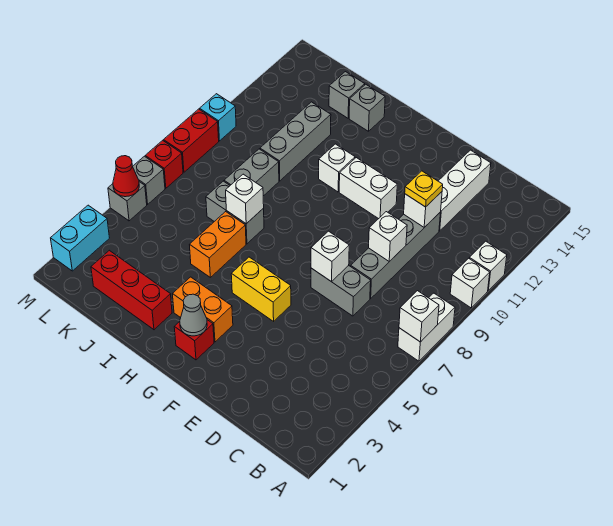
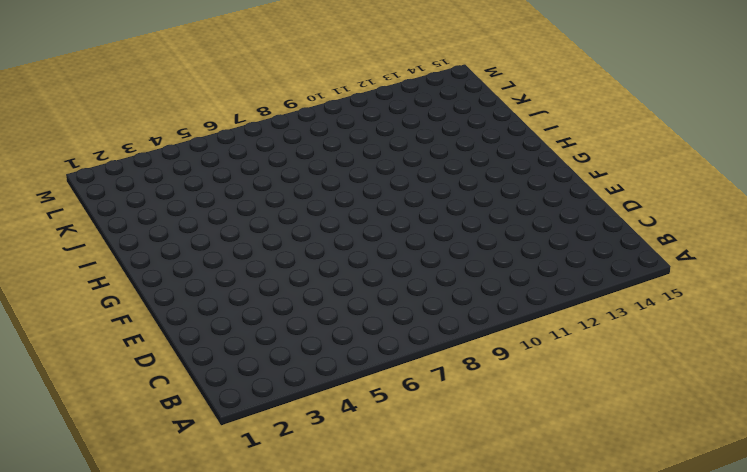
none -> white brick A7:A8 level 1
none -> white brick A10 level 1
none -> white brick A11 level 1
none -> grey brick D7:E7 level 1

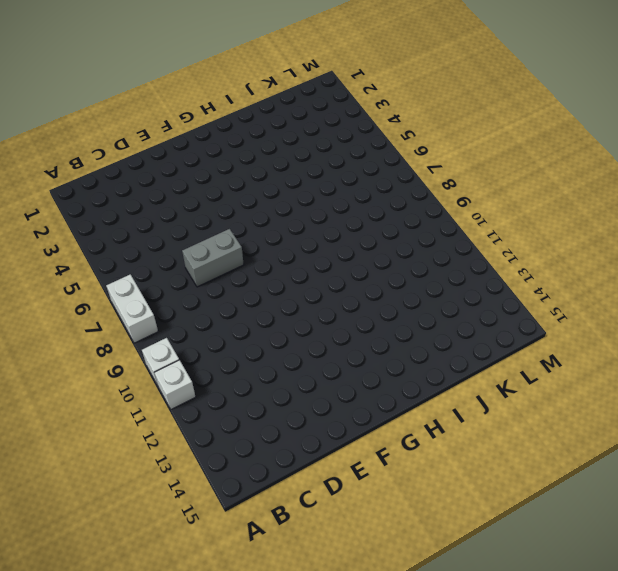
none -> grey brick D8:D11 level 1
none -> white brick D12:D14 level 1
none -> yellow brick F5:G5 level 1
none -> white brick F11:G11 level 1

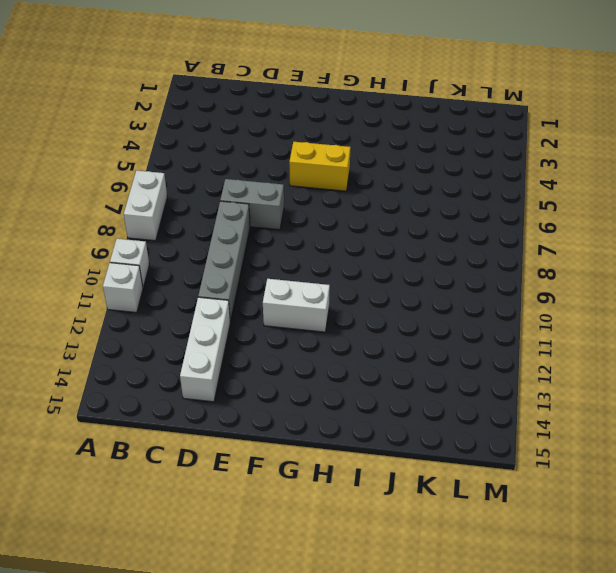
none -> red brick G2 level 1
none -> orange brick G3:H3 level 1
none -> white brick H11 level 1
none -> red brick I2:K2 level 1

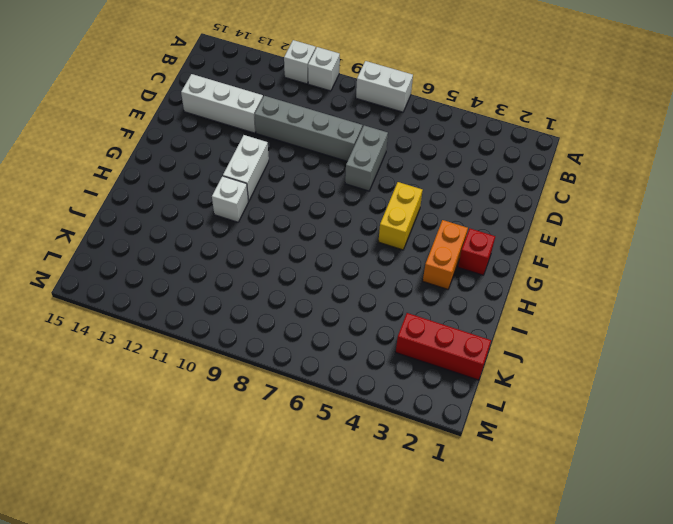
red brick K1:K3 level 1 -> red brick I2:K2 level 1
none -> orange brick I5:I6 level 1
none -> grey brick I7:J7 level 1
none -> grey brick I14 level 1
none -> grey brick J8:J9 level 1

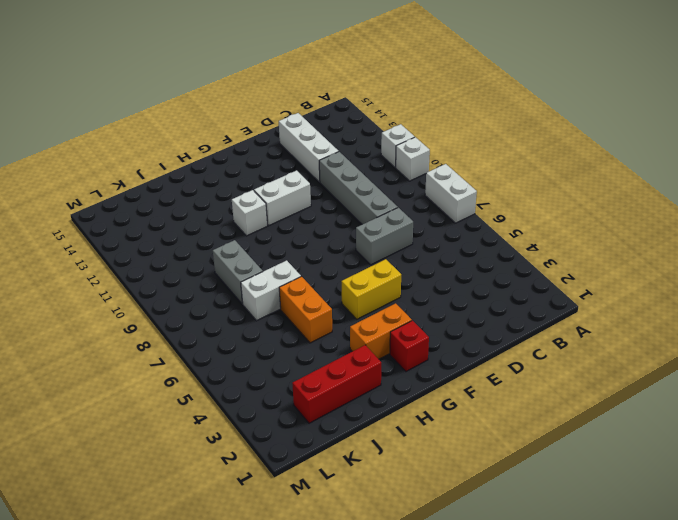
white brick I7:J7 level 1 -> grey brick I7:J7 level 1
none -> grey brick I14 level 1
none -> grey brick J10:J12 level 1
none -> grey brick J14 level 1
none -> cyan brick M2:M3 level 1

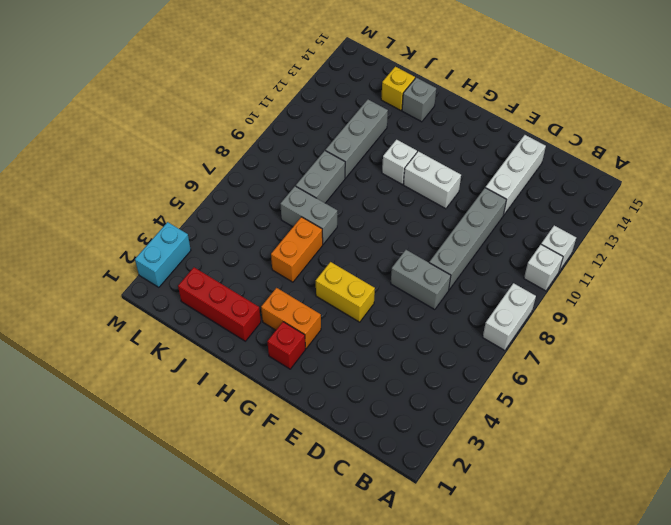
yellow brick J14 level 1 -> grey brick J14 level 1
none -> grey brick M5 level 1
none -> grey brick M6 level 1
none -> red brick M7 level 1
none -> red brick M8:M9 level 1

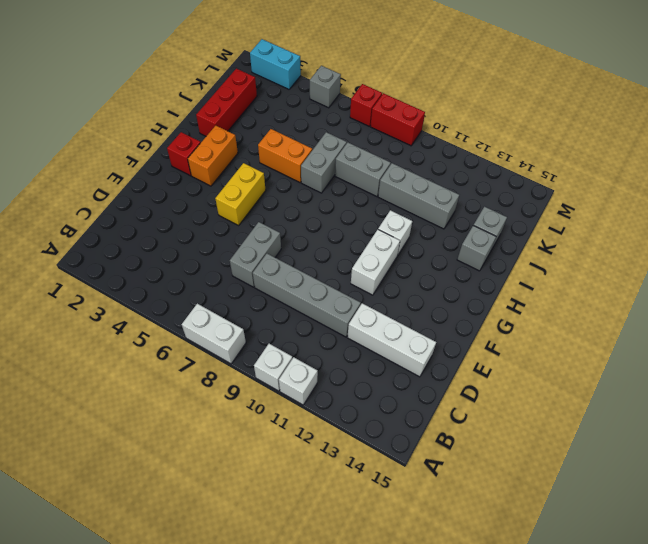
none -> grey brick M6 level 1
none -> cyan brick M10 level 1
none -> white brick A7 level 2
none -> white brick D9 level 2

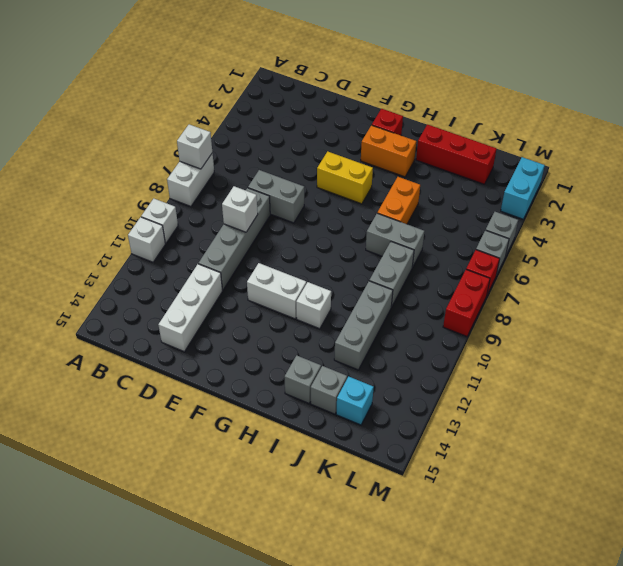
cyan brick K14 level 1 -> cyan brick M10 level 1
none -> white brick D11 level 2
none -> white brick E7 level 2
none -> grey cone G2 level 2
none -> white brick I7 level 2

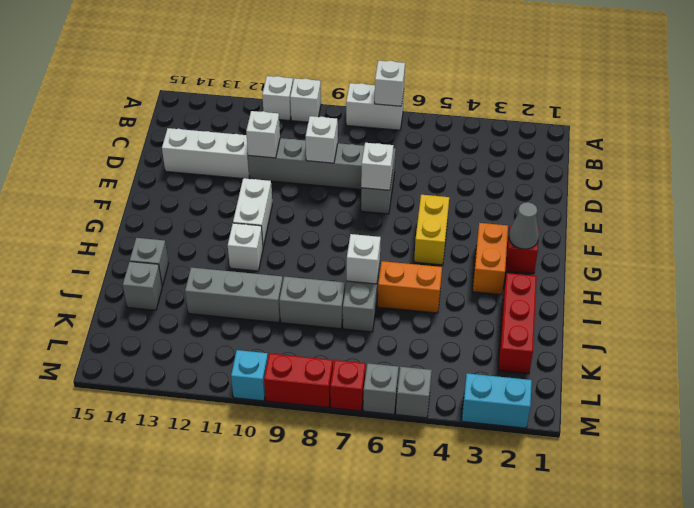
none -> red cone M5 level 2
none -> yellow plate D11 level 3

